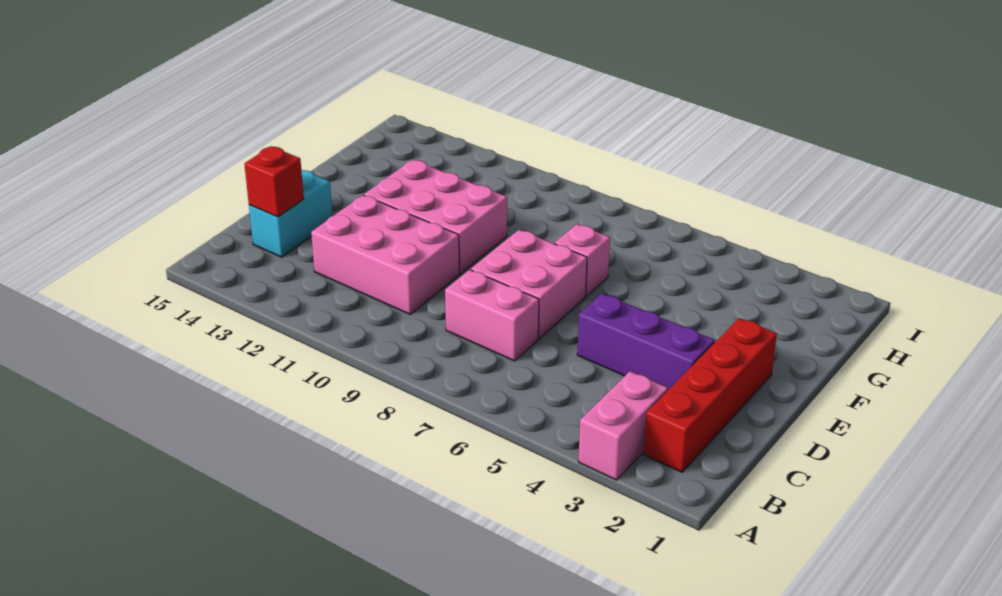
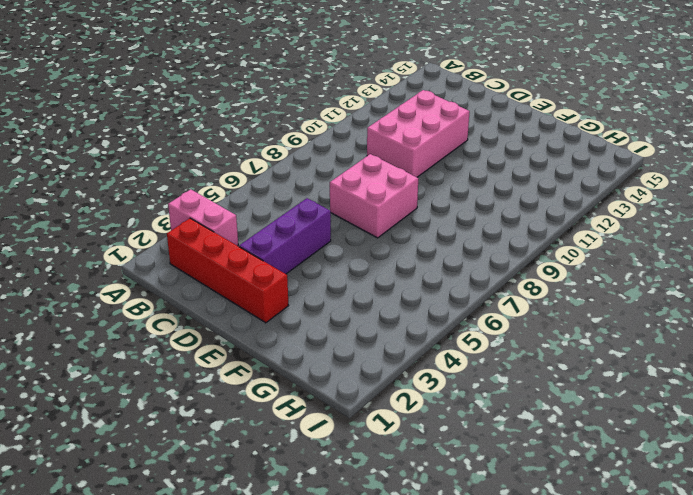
none -> pink brick C7:C8 level 1
none -> cyan brick C14:D14 level 1

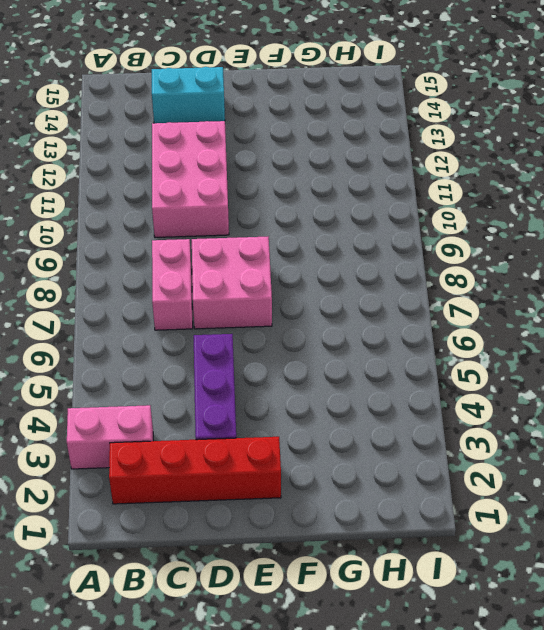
none -> pink brick E10:F12 level 1
none -> pink brick F7 level 1

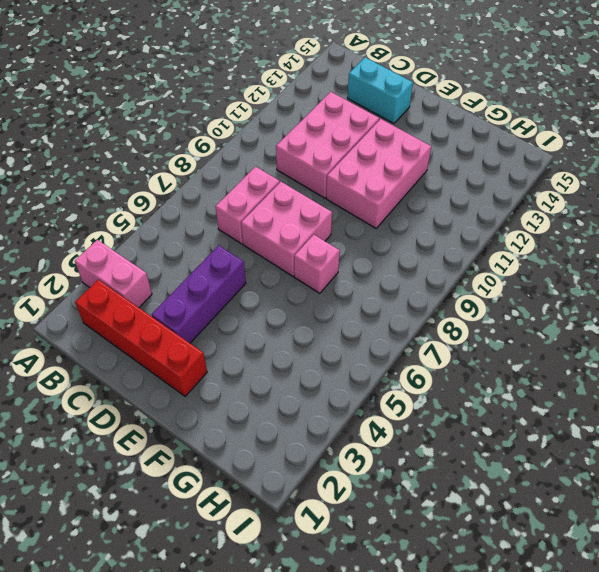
none -> red brick C14 level 2

